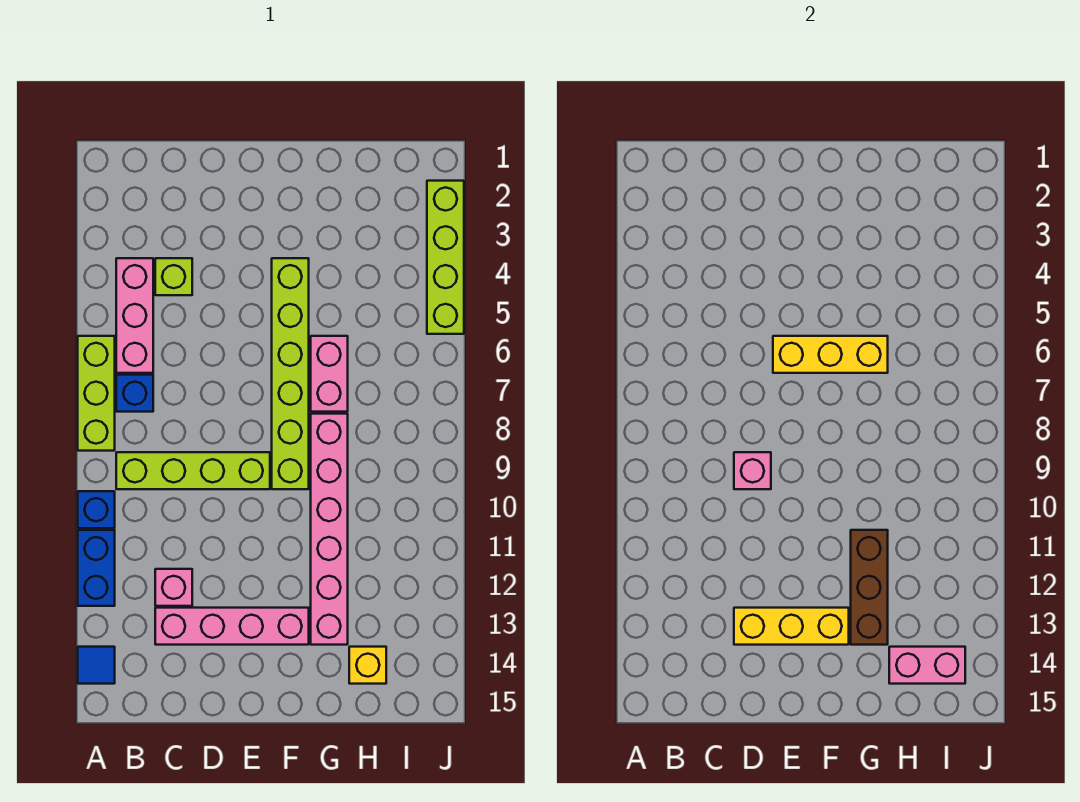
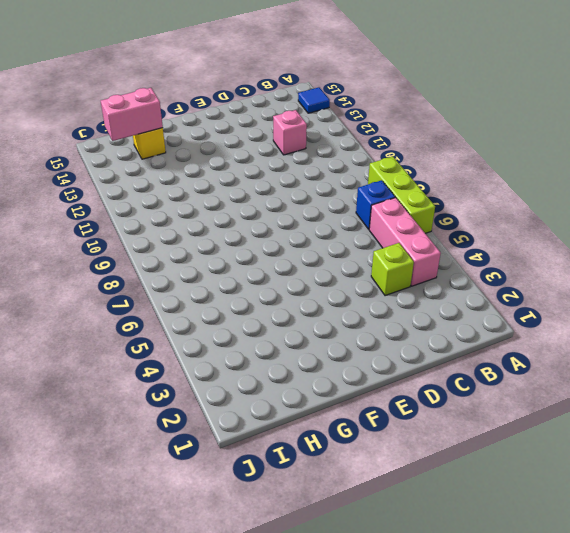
none -> blue brick A10 level 1
none -> blue brick A11:A12 level 1
none -> lime brick B9:E9 level 1

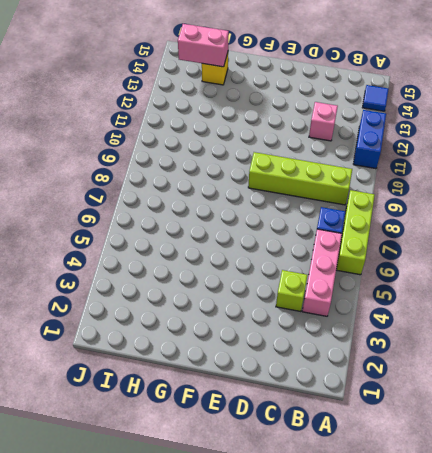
none -> blue brick A10 level 1
none -> pink brick C13:F13 level 1
none -> lime brick F4:F9 level 1

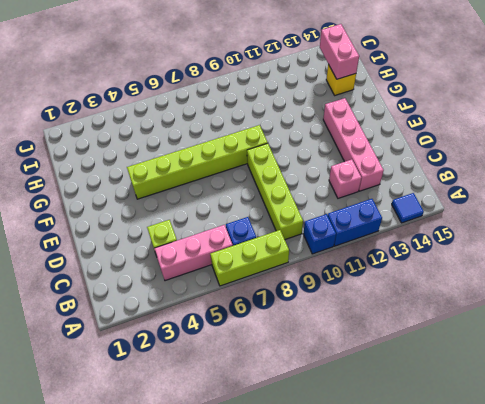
none -> pink brick G6:G7 level 1
none -> pink brick G8:G13 level 1
none -> lime brick J2:J5 level 1

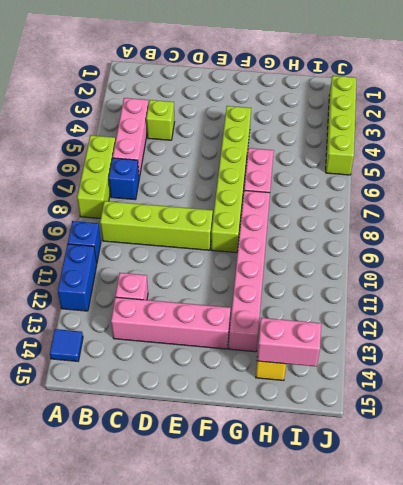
none -> pink brick D9 level 2
none -> yellow brick D13:F13 level 2
none -> yellow brick E6:G6 level 2

